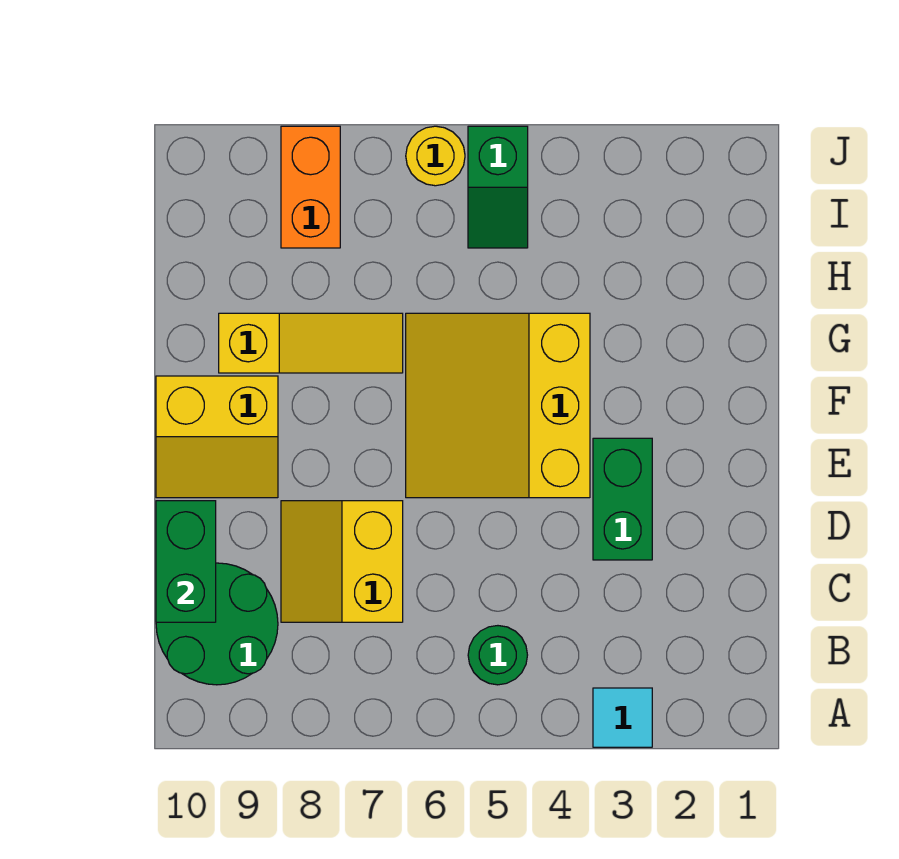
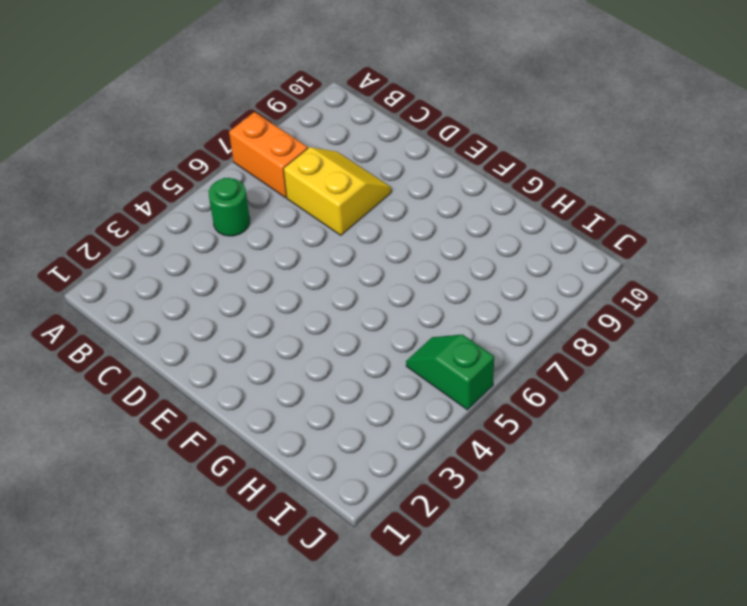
orange brick A7:B7 level 1 -> orange brick I8:J8 level 1
none -> cyan tile A3 level 1
none -> green round brick B9:C10 level 1
none -> green brick D3:E3 level 1

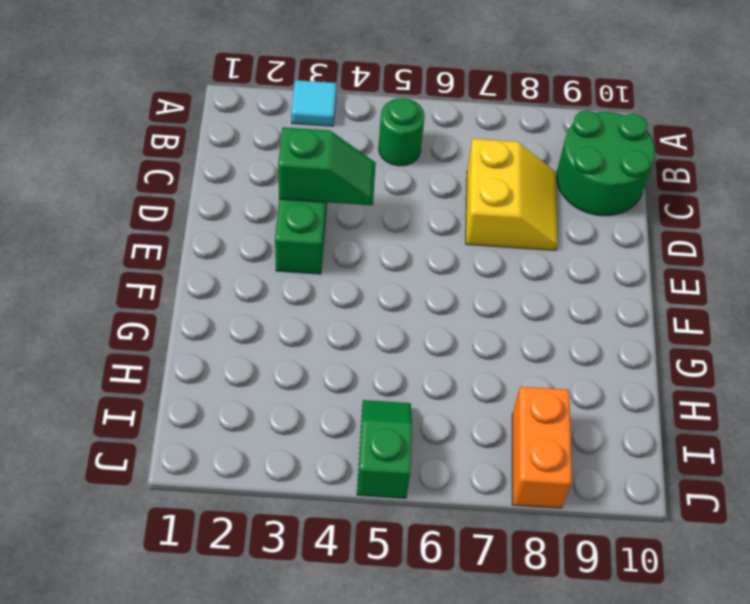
green slope D3:D4 level 2 top 3 -> none
none -> yellow slope E4:G6 level 1 top 4
none -> yellow slope E9:F10 level 1 top F
none -> yellow slope G7:G9 level 1 top 9

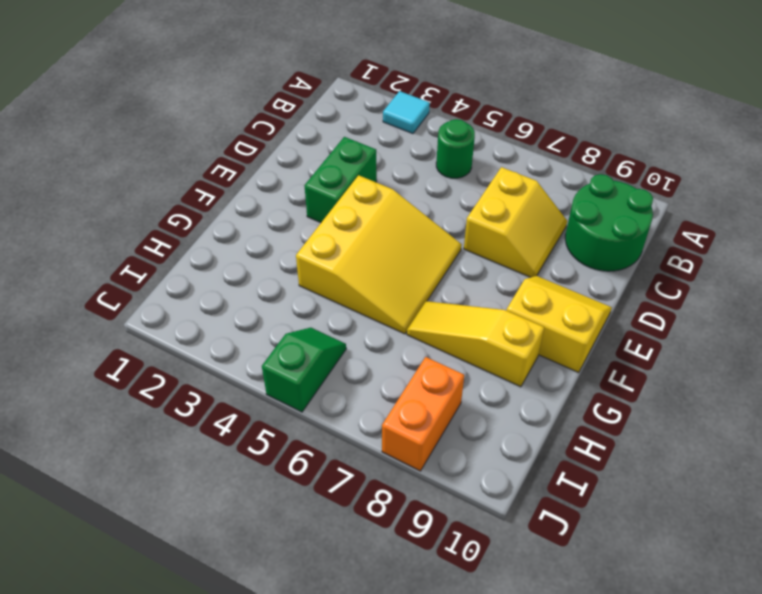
none -> yellow round brick J6 level 1
none -> green brick C10:D10 level 2

